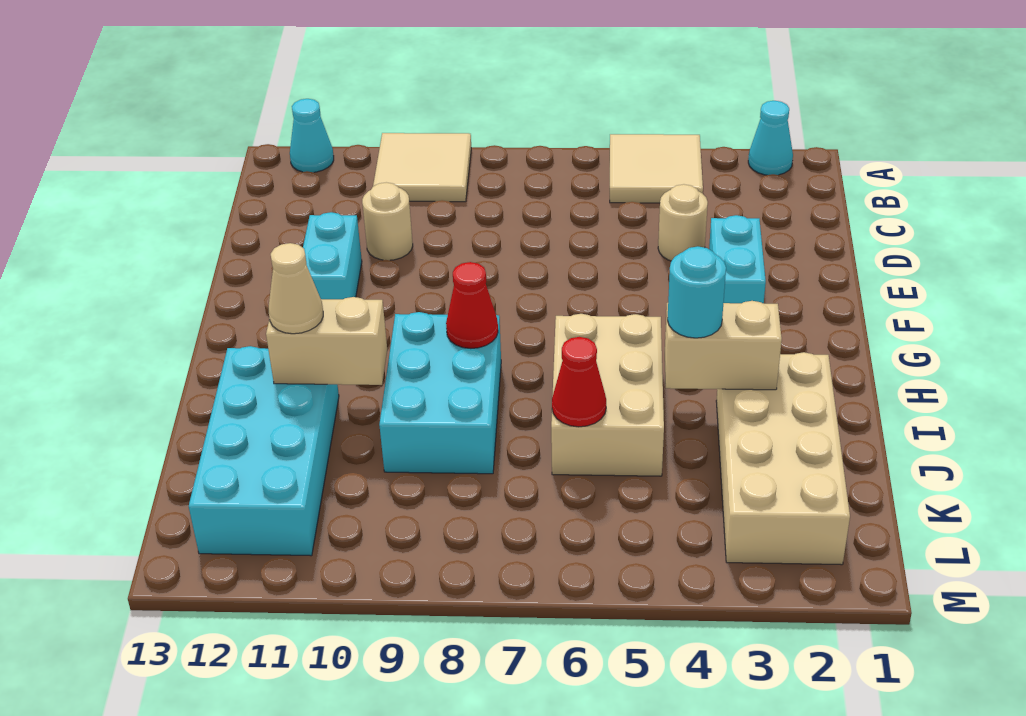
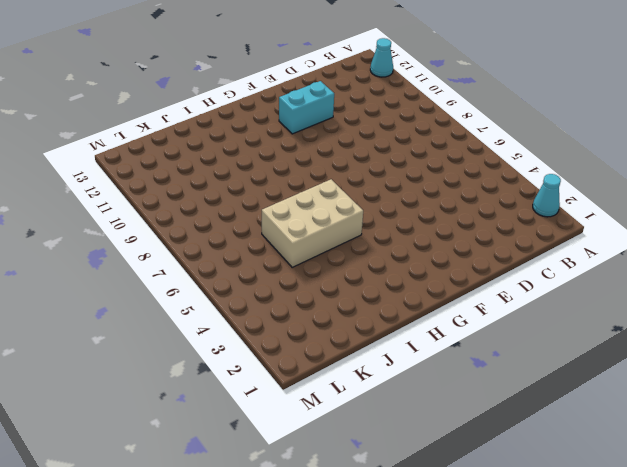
none -> tan tile A4:B5 level 1
none -> tan tile A9:B10 level 1
none -> tan round brick D4 level 1

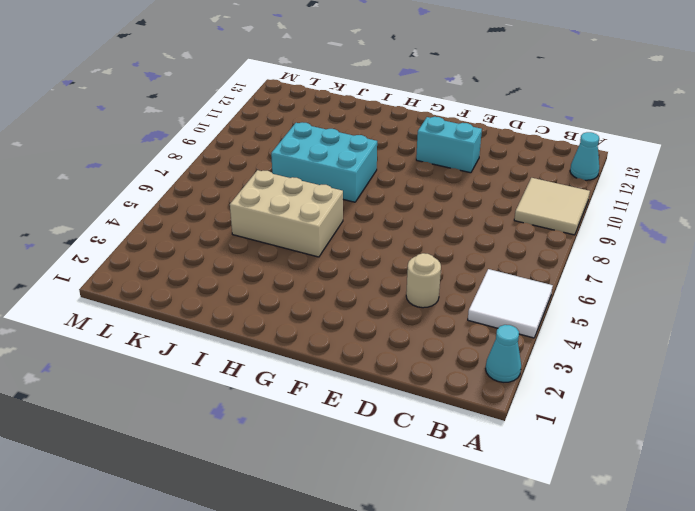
white tile A4:B5 level 1 -> tan tile A4:B5 level 1
none -> tan round brick D10 level 1
none -> cyan brick E3:F3 level 1
none -> tan brick I2:L3 level 1

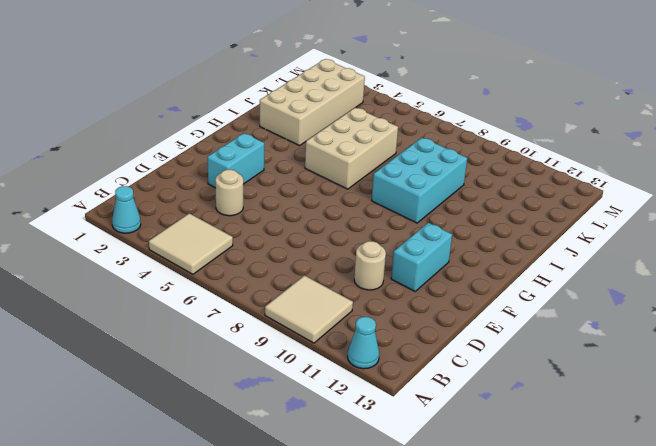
none -> cyan brick I11:L12 level 1
none -> red cone H8 level 2
none -> tan brick I3:I4 level 2

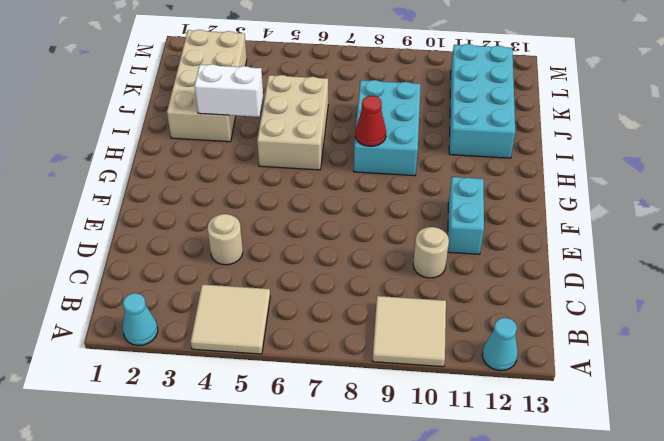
white brick I3:I4 level 2 -> tan brick I3:I4 level 2
none -> cyan brick E3:F3 level 1
none -> tan brick I10:I11 level 2
none -> red cone J6 level 2

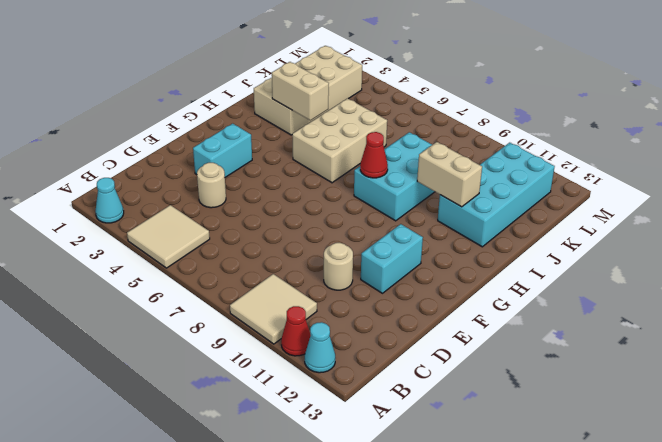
red cone A11 level 1 -> red cone J6 level 2
none -> cyan round brick I4 level 3
none -> tan cone I11 level 3

